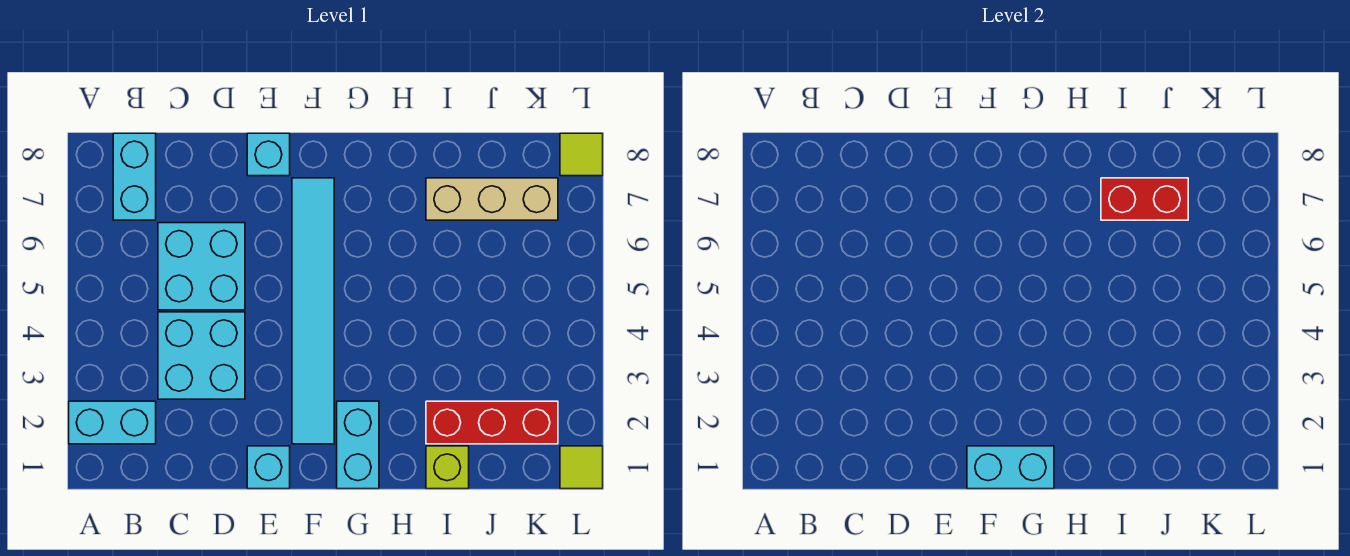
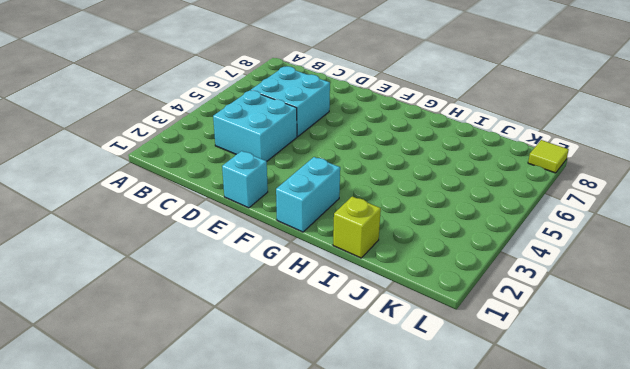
none -> cyan brick A2:B2 level 1
none -> cyan brick B7:B8 level 1
none -> cyan brick E8 level 1

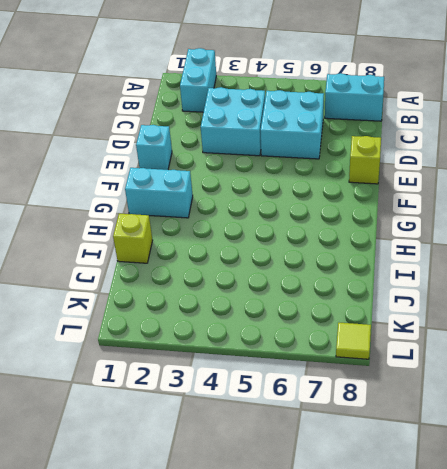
lime brick E8 level 1 -> cyan brick E8 level 1
none -> cyan tile F2:F7 level 1
none -> red brick I2:K2 level 1
none -> tan brick I7:K7 level 1

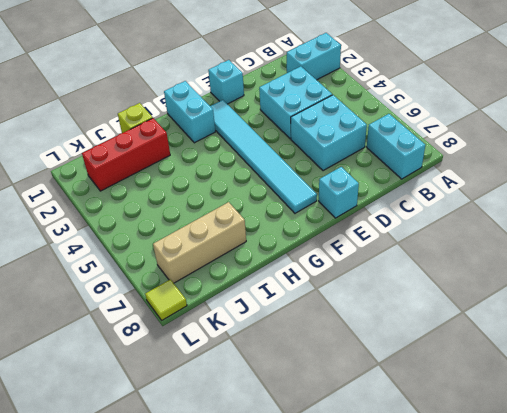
none -> lime tile L1 level 1
none -> cyan brick F1:G1 level 2
none -> red brick I7:J7 level 2

